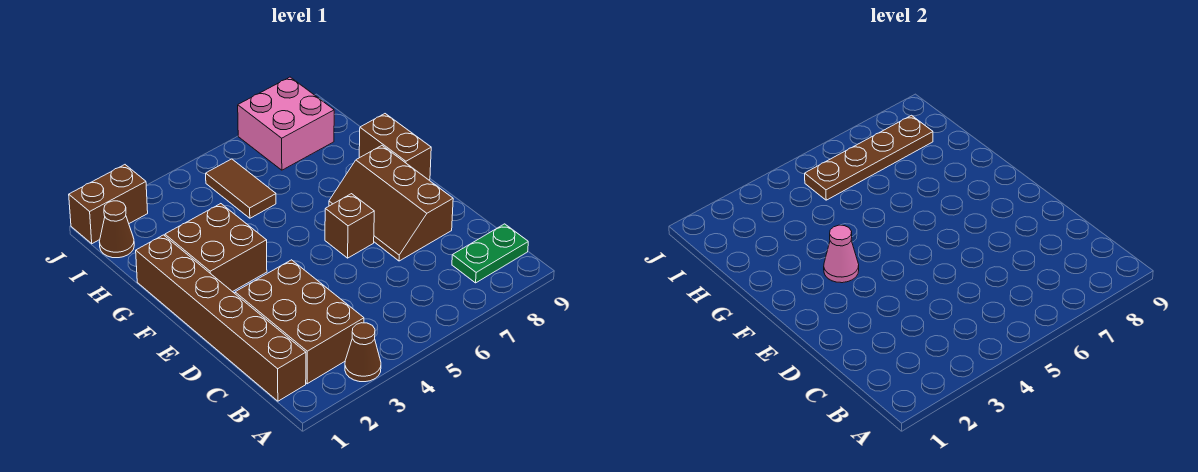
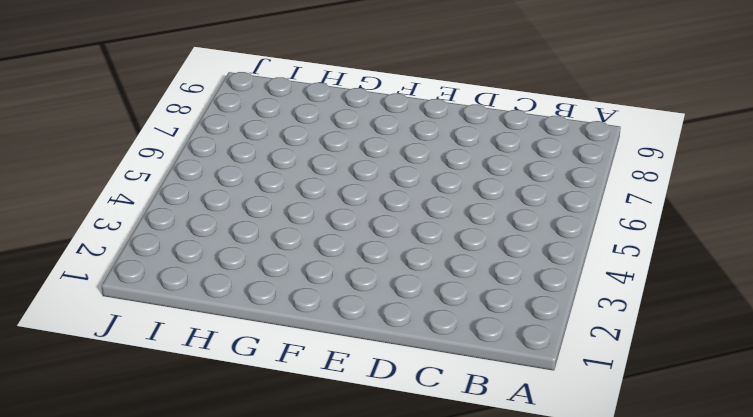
none -> brown cone A3 level 1
none -> brown brick B1:G1 level 1
none -> brown brick B2:D3 level 1

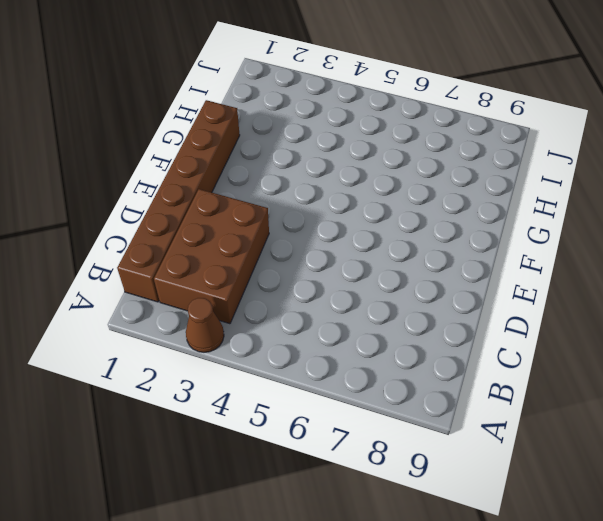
none -> green plate B8:B9 level 1
none -> brown slope D7:F8 level 1 top 8
none -> brown brick E6 level 1

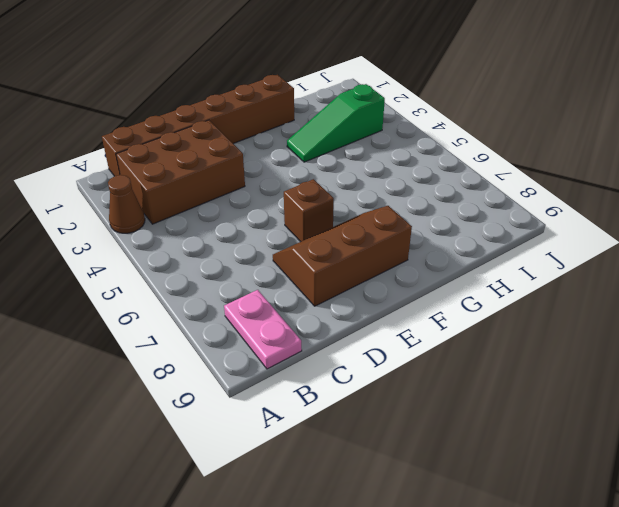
pink plate B8:B9 level 1 -> green plate B8:B9 level 1
green slope G3:I3 level 1 top I -> brown brick F2:G3 level 1
none -> brown brick F9:G9 level 1
none -> brown tile H5:I5 level 1
none -> brown cone I1 level 1

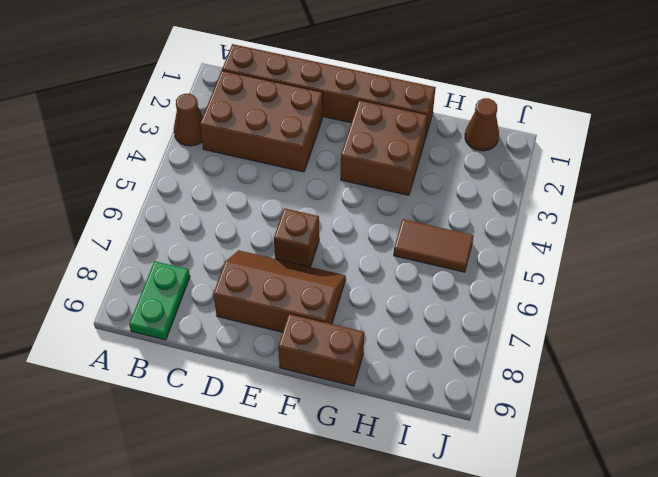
none -> pink brick I7:J8 level 1
none -> brown brick J1:J2 level 1
none -> pink cone F3 level 2

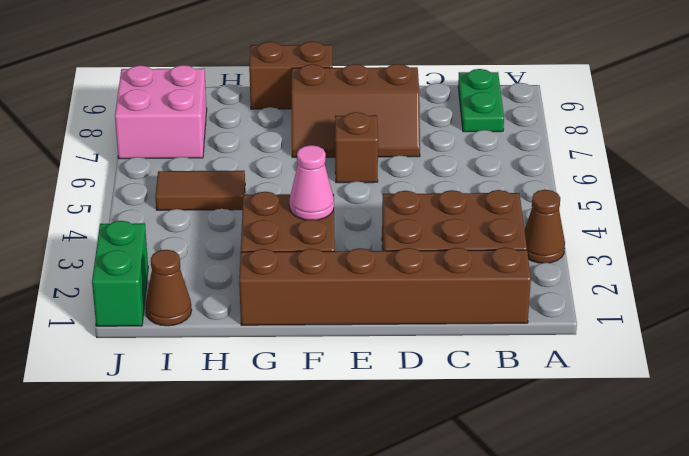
green brick J1:J2 level 1 -> brown brick J1:J2 level 1
none -> brown plate I5:I8 level 2

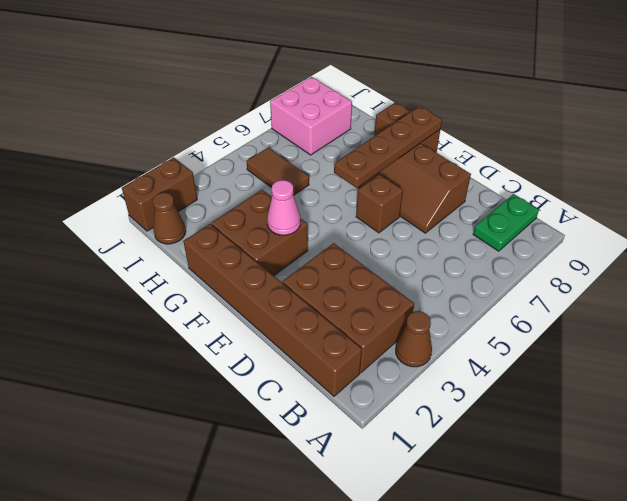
brown plate F6:F9 level 2 -> brown plate I5:I8 level 2

